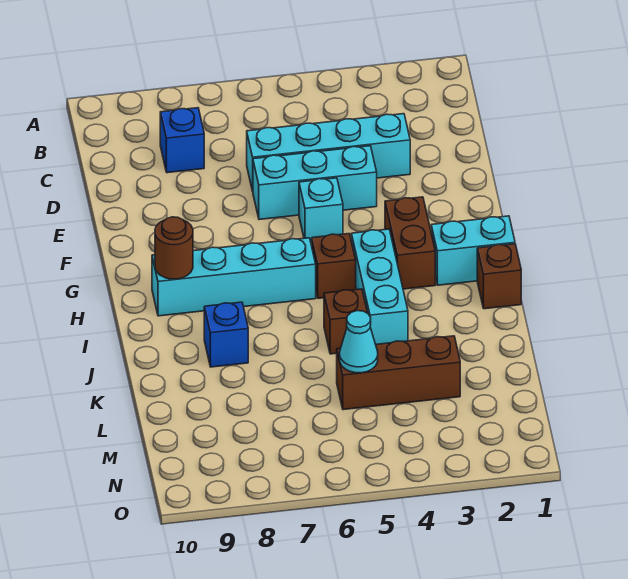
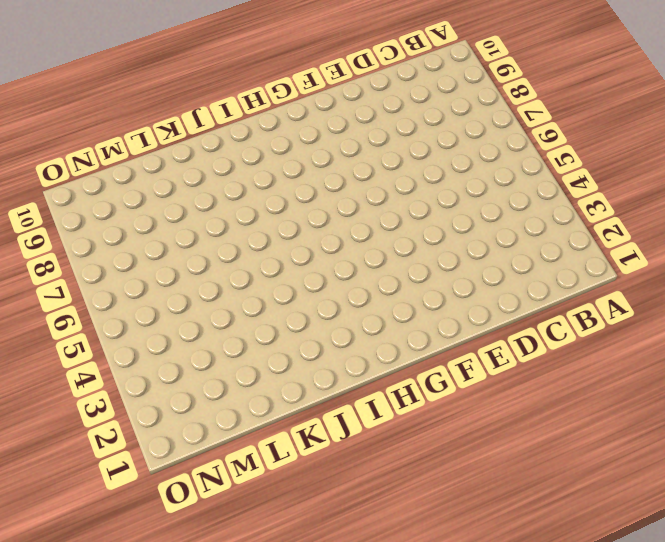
none -> blue brick C8 level 1
none -> cyan brick D3:D6 level 1
none -> cyan brick E4:E6 level 1

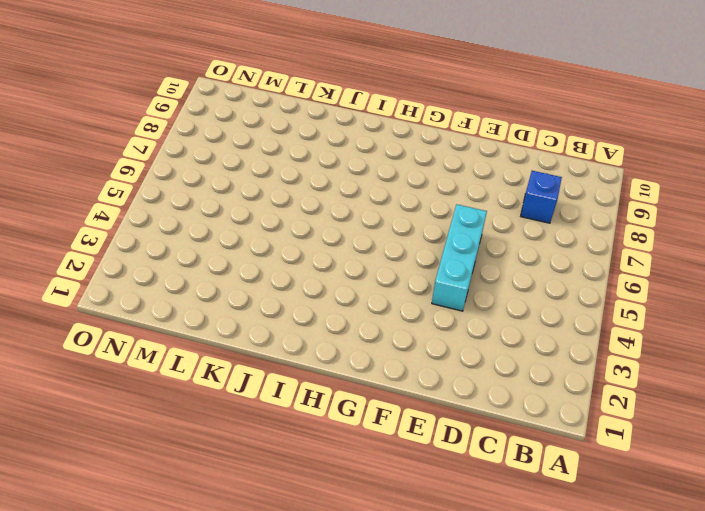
none -> cyan brick D3:D6 level 1
none -> cyan brick F5 level 1
none -> brown brick G3:H3 level 1

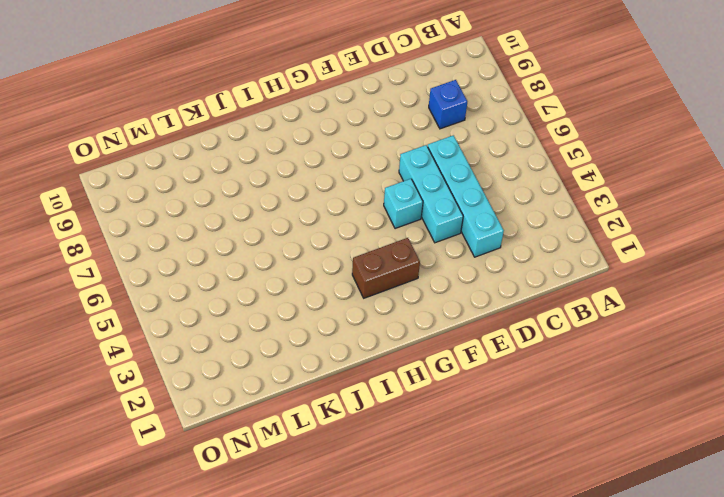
none -> cyan brick H1:H2 level 1
none -> cyan brick H4:J4 level 1
none -> brown brick H5 level 1

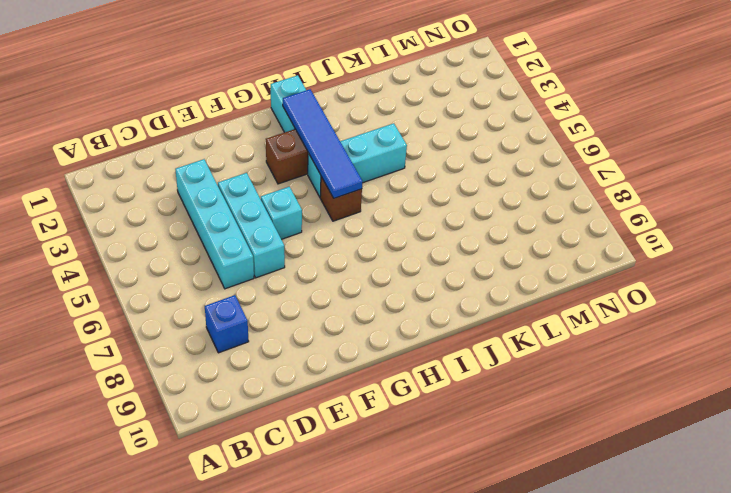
blue tile H2:H5 level 2 -> none
none -> cyan brick H6:H9 level 1
none -> brown brick I1 level 1
none -> brown brick J5 level 1

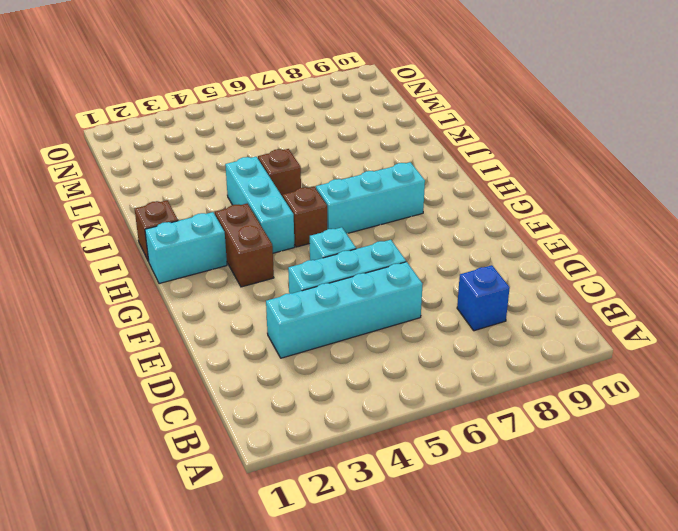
cyan brick H6:H8 level 1 -> cyan brick H6:H9 level 1
none -> blue brick J8 level 1
none -> brown brick L3:L5 level 1
none -> brown round brick H9 level 2

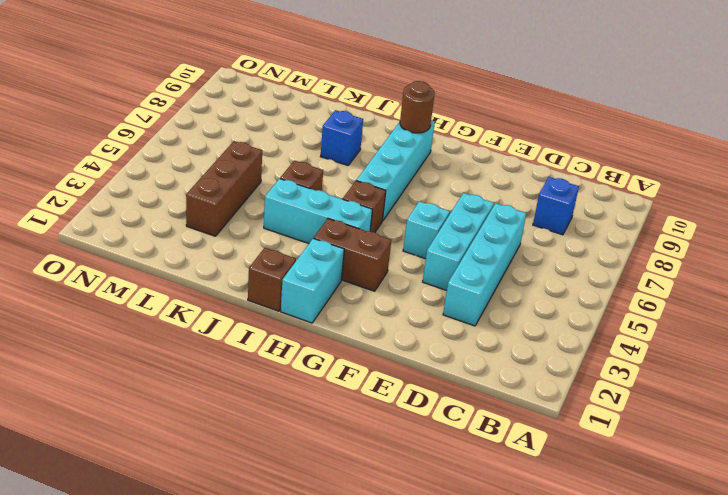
none -> cyan cone L5 level 2

